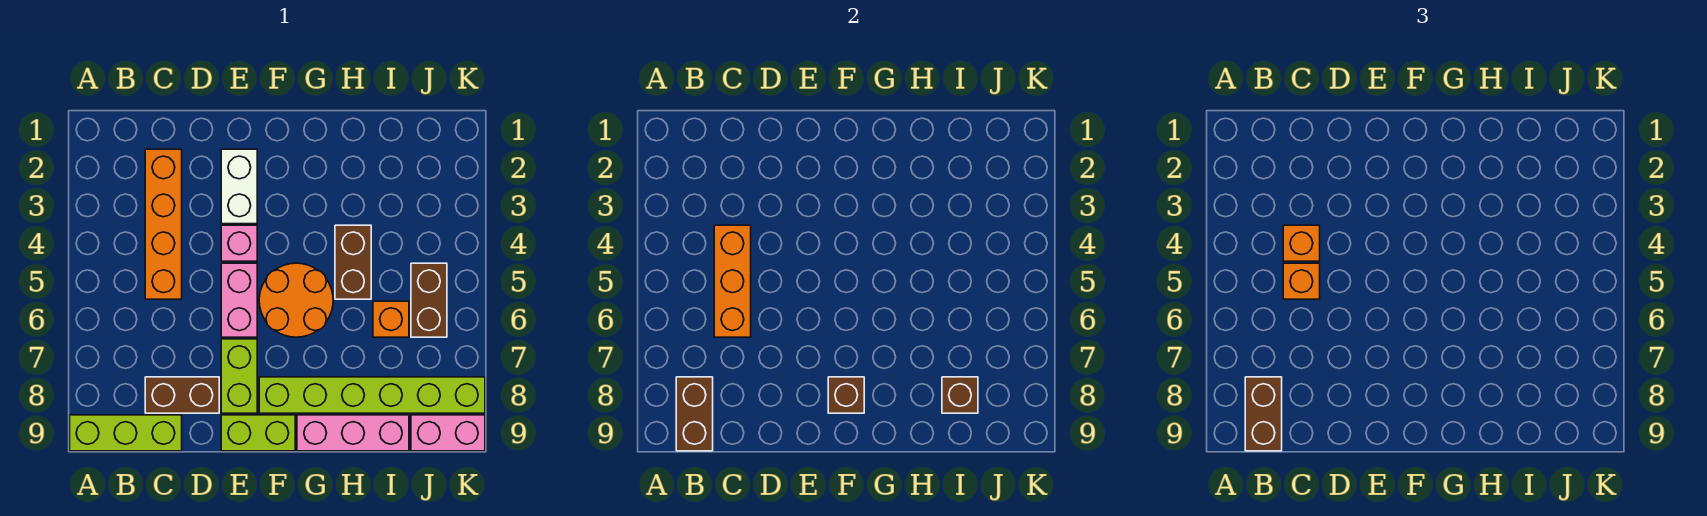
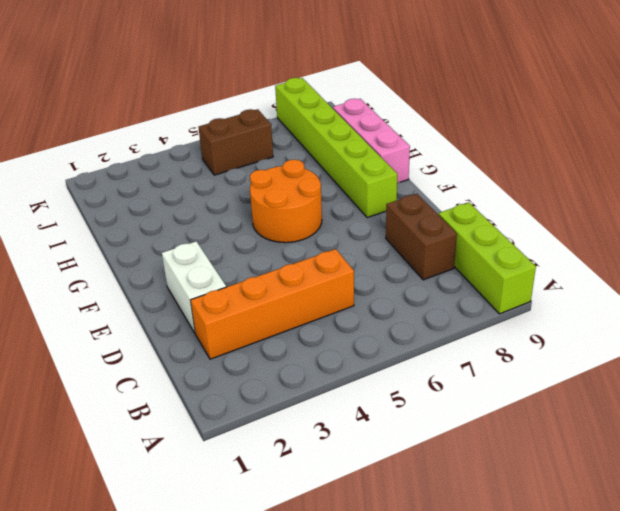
white brick D2:E2 level 1 -> white brick E2:E3 level 1
none -> pink brick E4 level 1
none -> pink brick E5:E6 level 1
none -> lime brick E7:E8 level 1

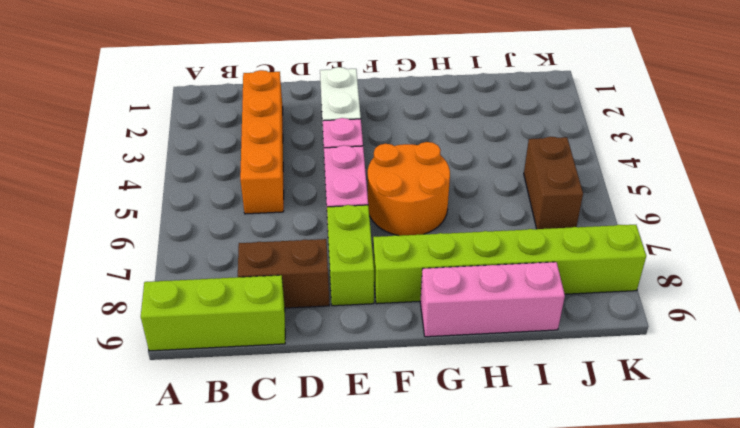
none -> lime brick E9:F9 level 1
none -> brown brick H4:H5 level 1
none -> orange brick I6 level 1

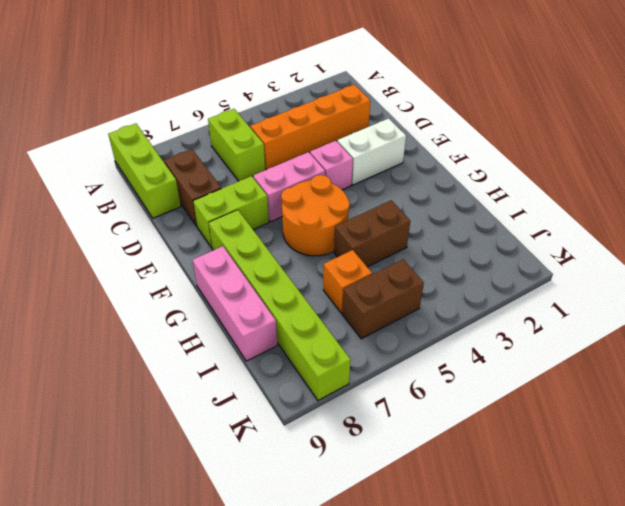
lime brick B6:C6 level 1 -> lime brick E9:F9 level 1
none -> pink brick J9:K9 level 1
none -> brown brick B8:B9 level 2
none -> orange brick C4:C6 level 2

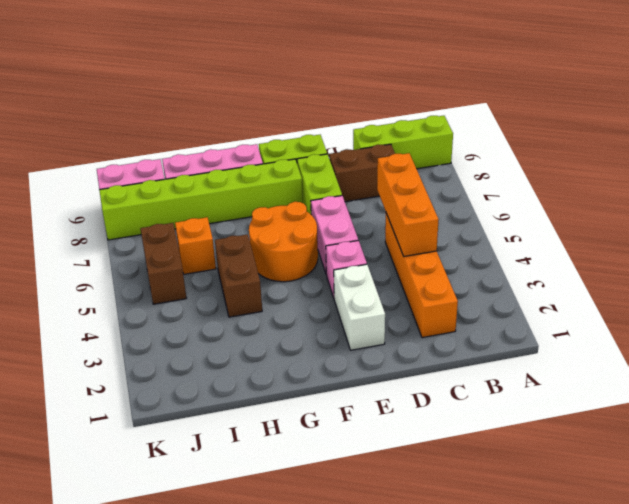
none -> brown brick B8:B9 level 2
none -> brown brick F8 level 2
none -> brown brick I8 level 2

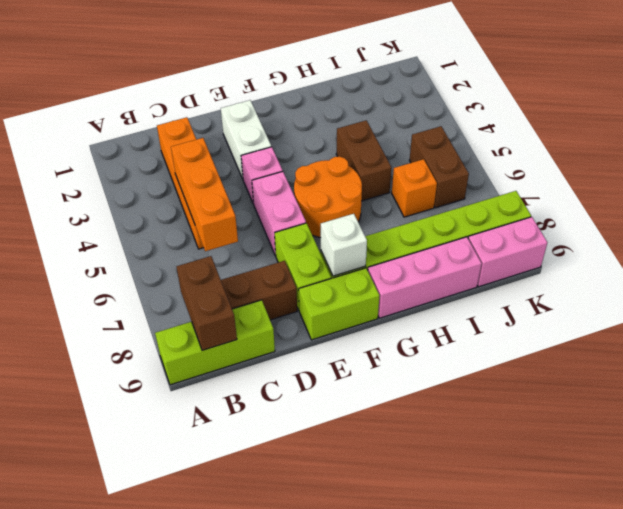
white brick F8 level 2 -> brown brick F8 level 2
none -> brown brick I8 level 2
none -> brown brick B8:B9 level 3
none -> orange brick C4 level 3

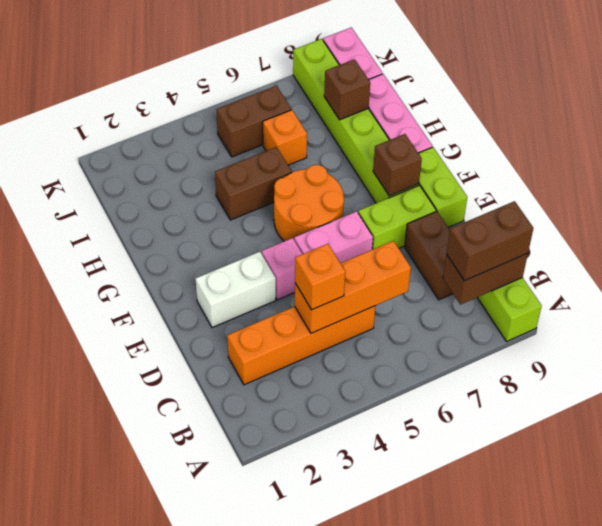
none -> orange brick C5 level 3

